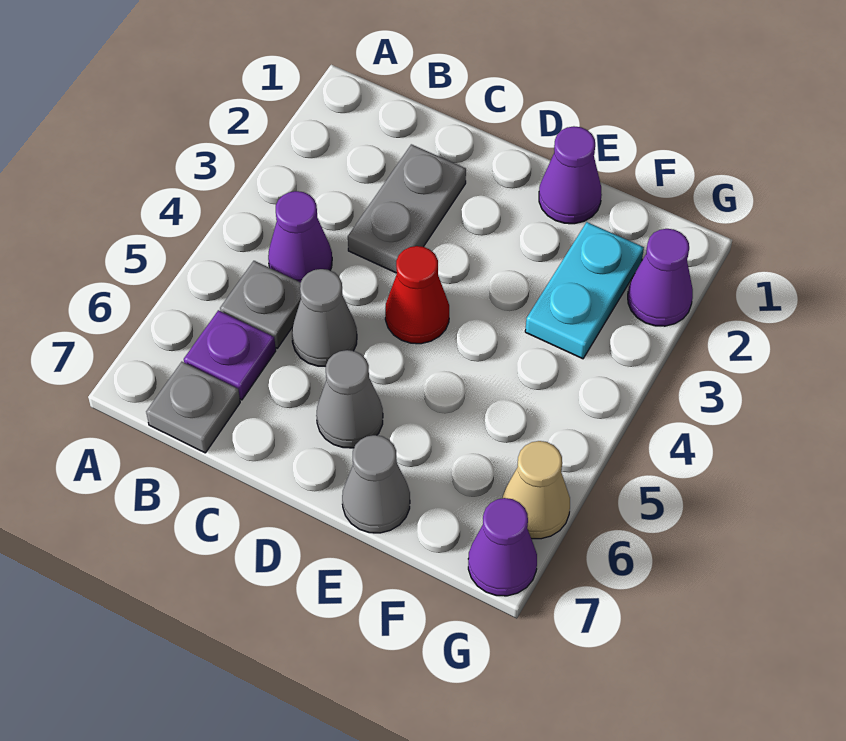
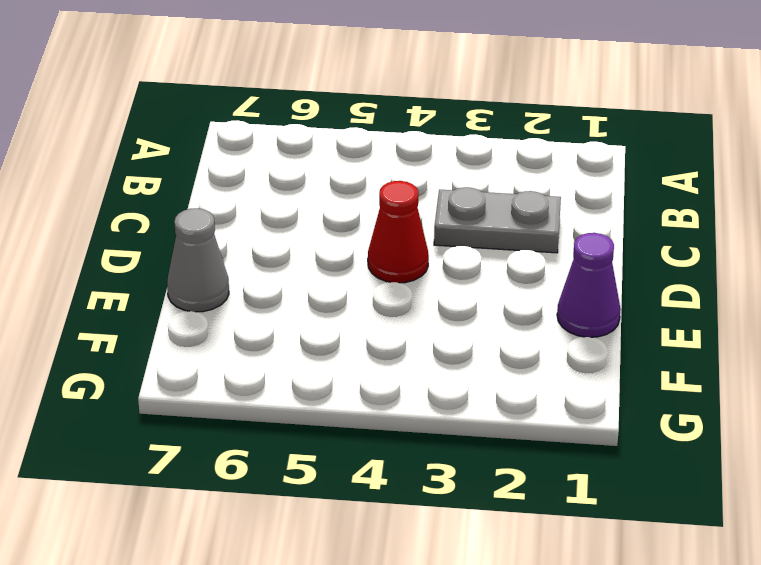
none -> purple cone B4 level 1
none -> grey plate B5 level 1
none -> purple plate B6 level 1

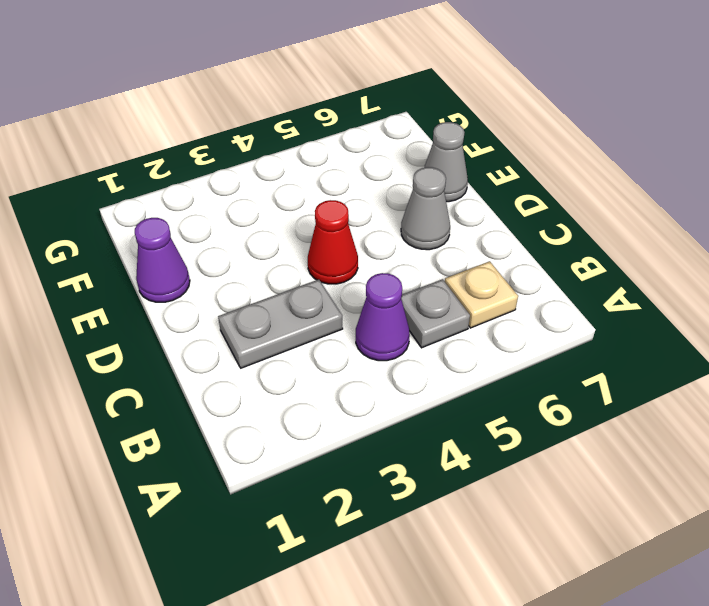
tan plate B6 level 1 -> purple plate B6 level 1
none -> grey plate B7 level 1
none -> grey cone C5 level 1
none -> cyan plate F2:F3 level 1

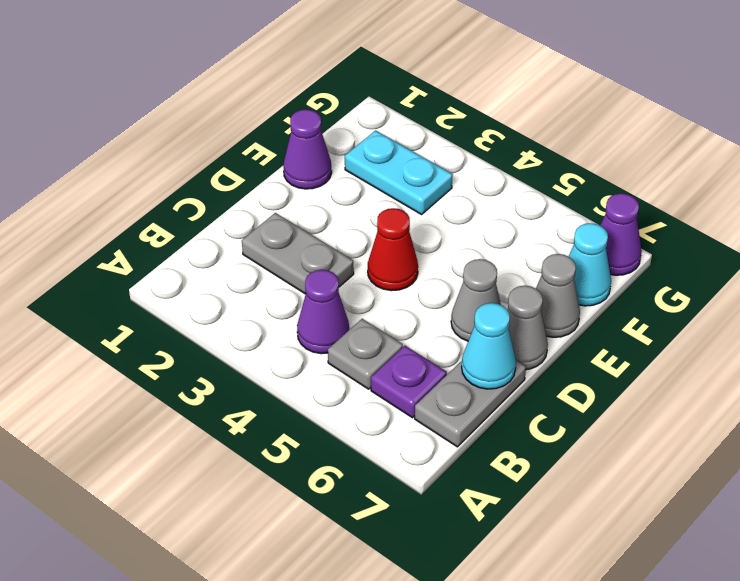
grey plate B7:C7 level 1 -> grey plate B7 level 1
cyan cone C7 level 2 -> none
grey cone D7 level 1 -> grey cone C5 level 1
cyan cone F7 level 1 -> none
none -> purple cone G2 level 1
none -> tan cone G6 level 1

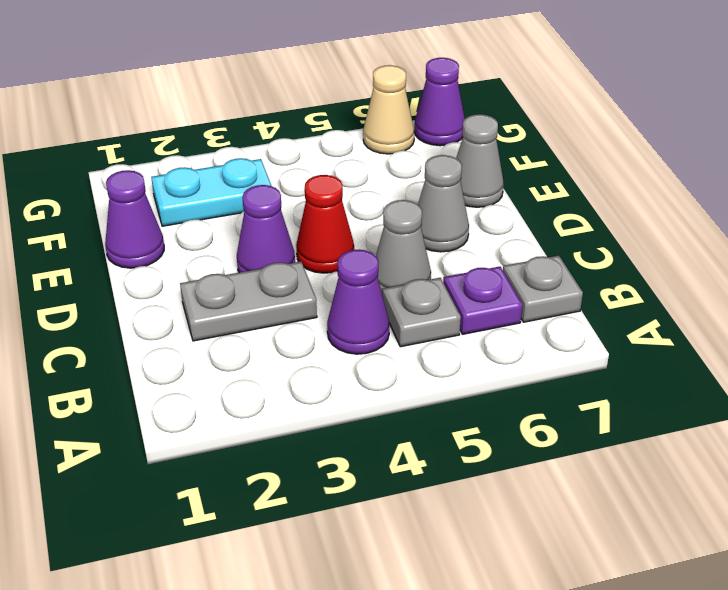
purple cone D3 level 1 -> purple cone G2 level 1

